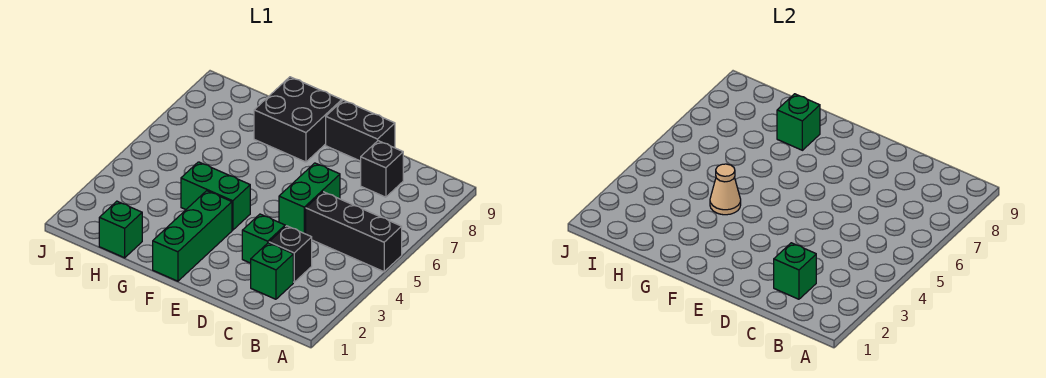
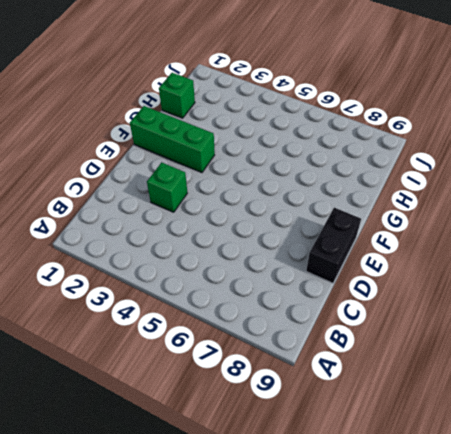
none -> black brick A5:C5 level 1
none -> green brick C2 level 1
none -> black brick C3 level 1

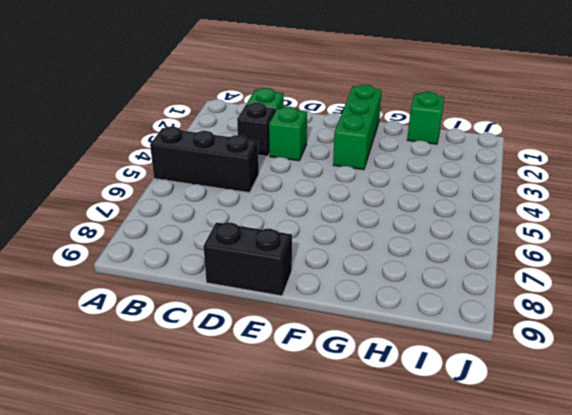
none -> black brick C8 level 1
none -> green brick D5:D6 level 1
none -> green brick F4:G4 level 1

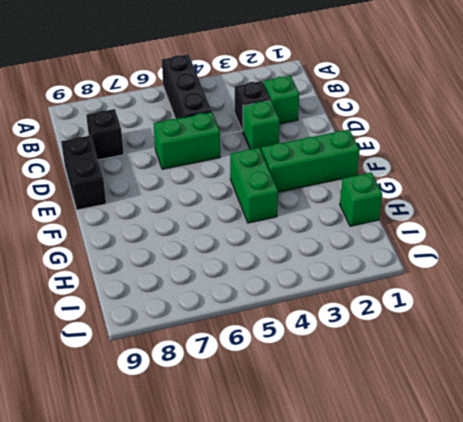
none -> black brick F8:G9 level 1
none -> green brick C2 level 2
none -> tan cone G4 level 2

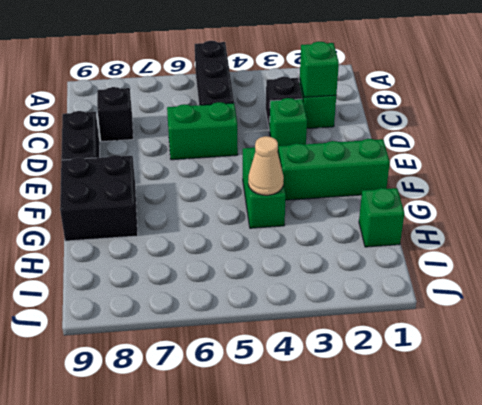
none -> green brick G8 level 2

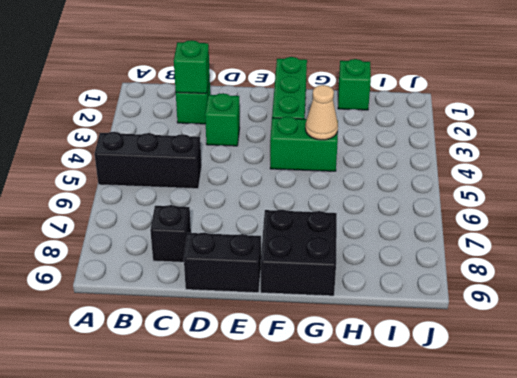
none -> black brick C3 level 1
none -> green brick D5:D6 level 1
none -> green brick G8 level 2

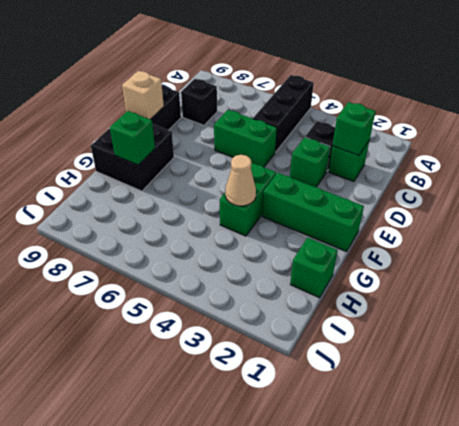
tan brick E9 level 2 -> none

